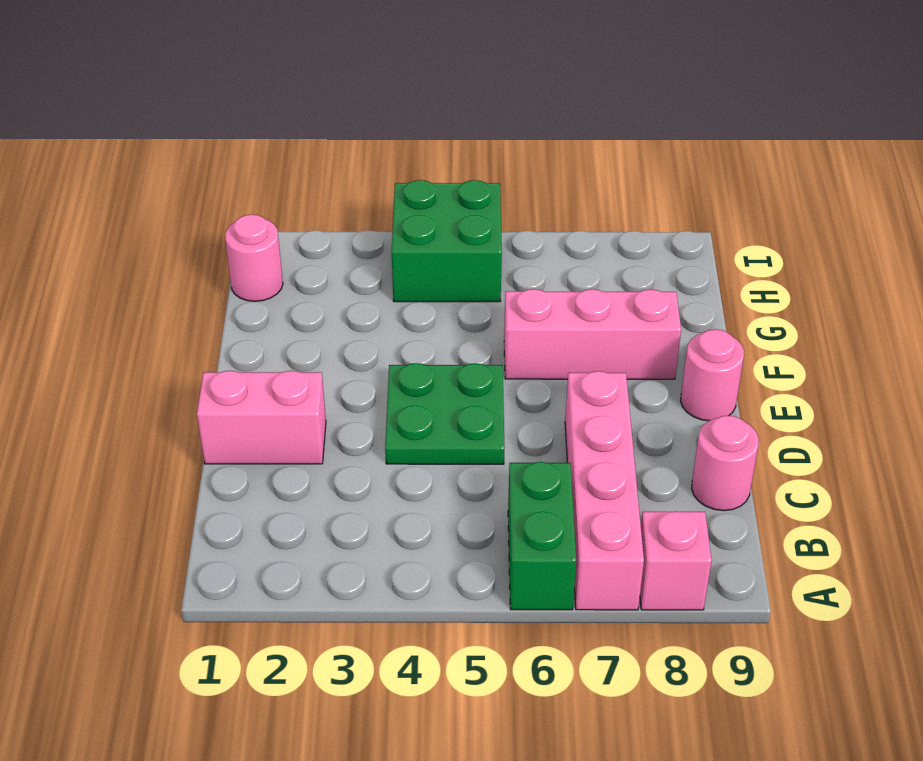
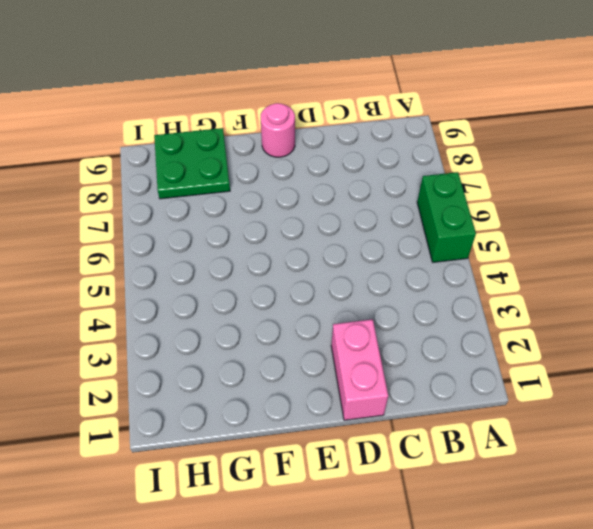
green brick A5:A6 level 1 -> green brick A6:B6 level 1
green plate G8:H9 level 1 -> green plate D4:E5 level 1
none -> pink brick A7:D7 level 1
none -> pink brick A8 level 1

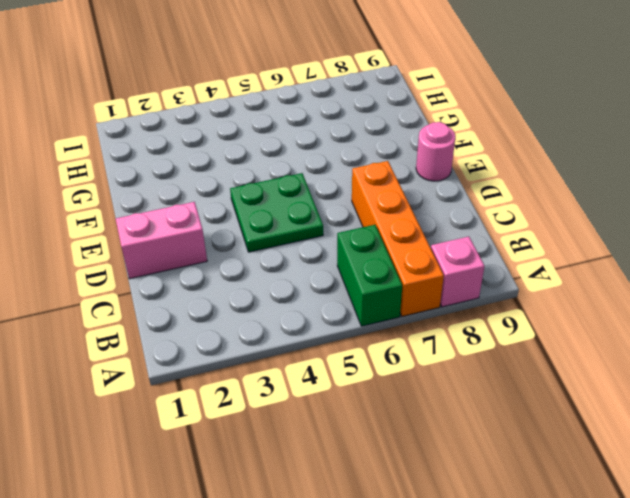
orange brick A7:D7 level 1 -> pink brick A7:D7 level 1
none -> pink round brick C9 level 1
none -> pink brick F6:F8 level 1

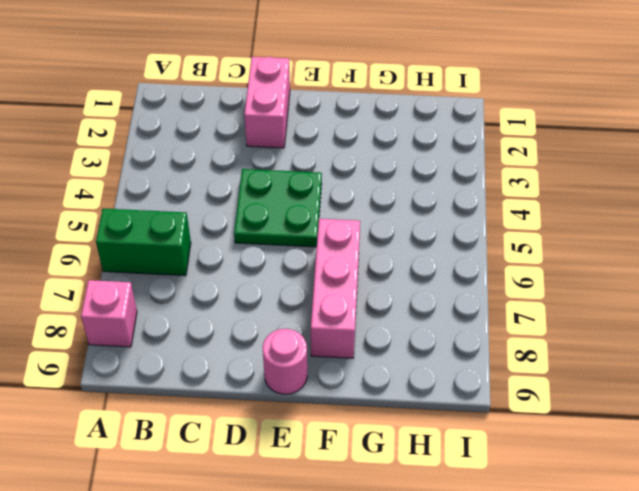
none -> pink brick A7:D7 level 1
none -> pink round brick C9 level 1

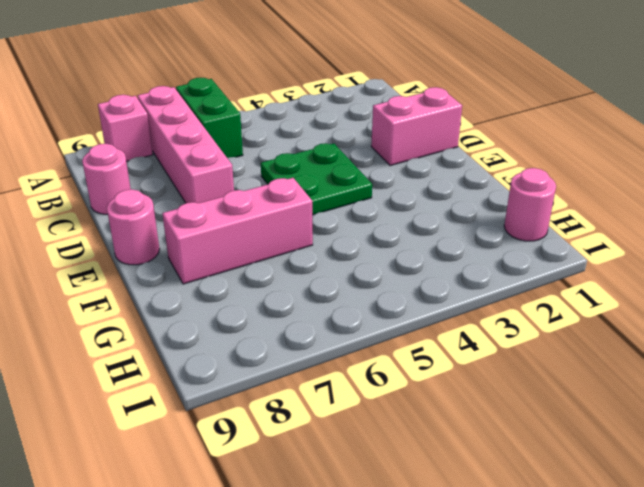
none -> green brick H4:I5 level 1

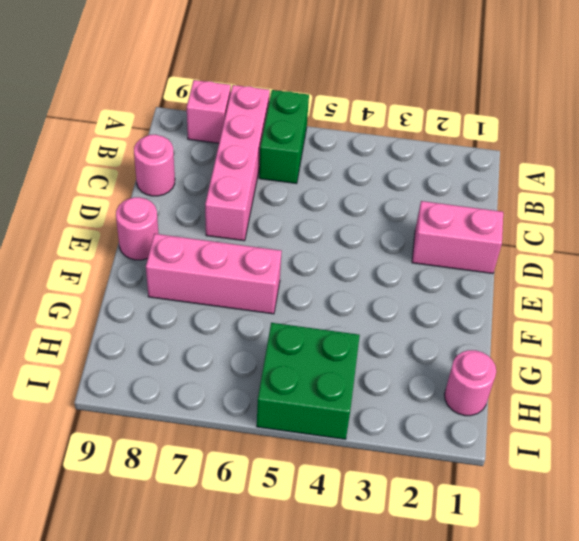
none -> green plate D4:E5 level 1

